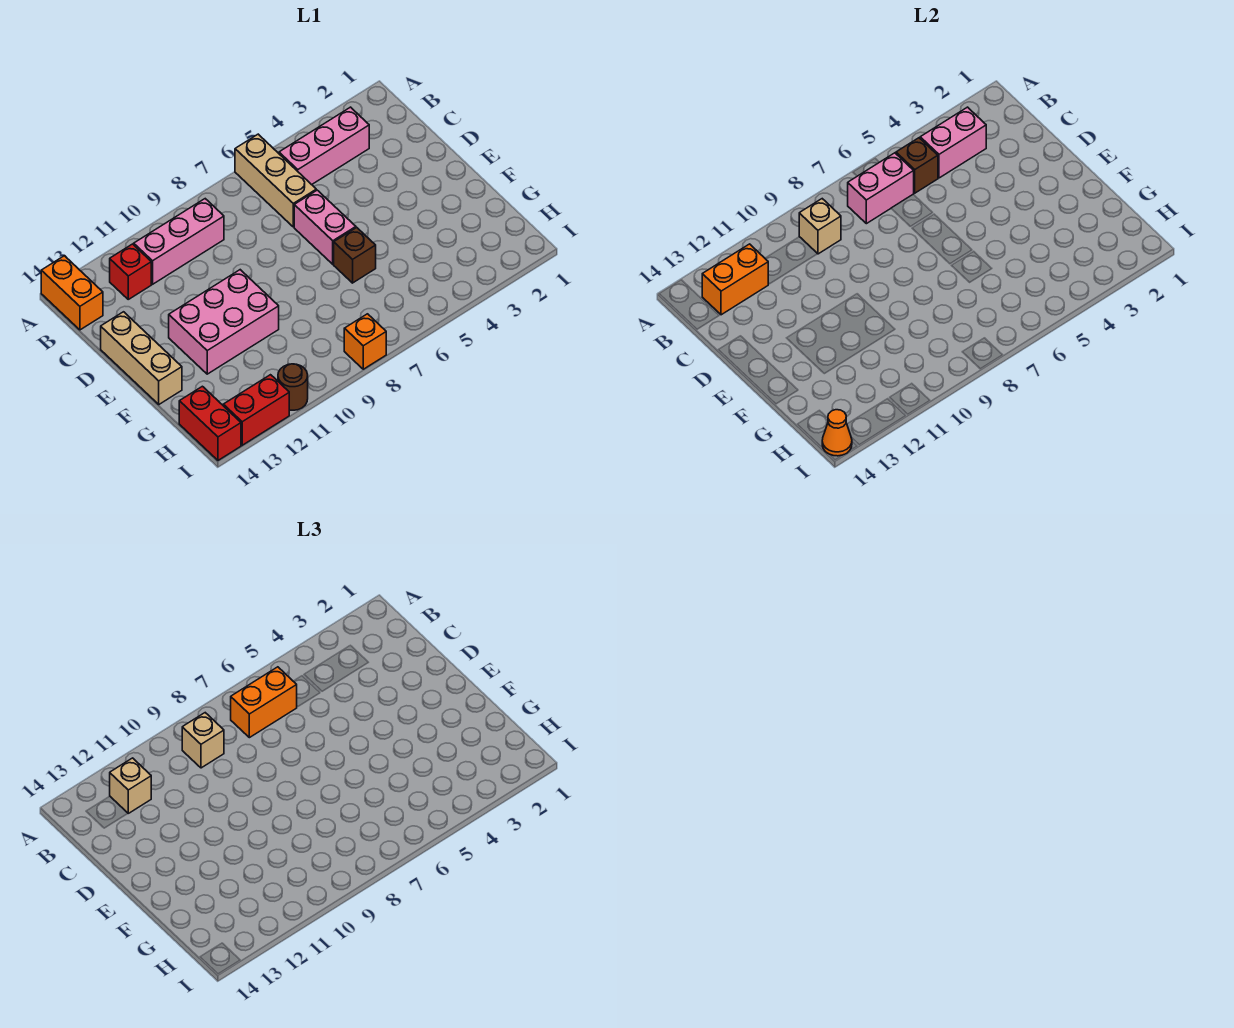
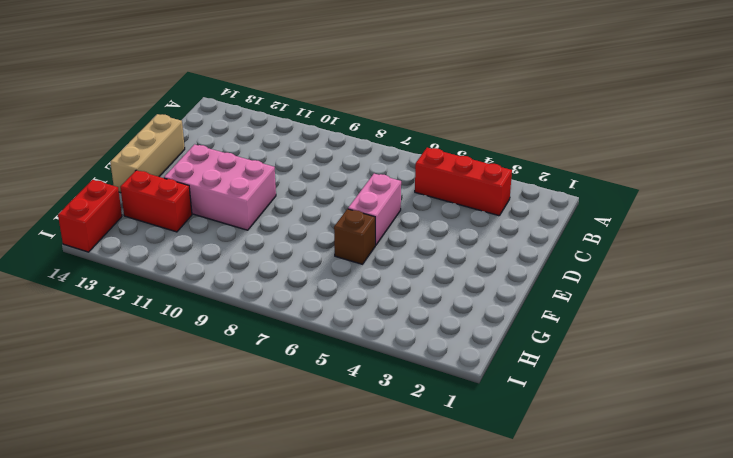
red brick B3:B5 level 1 -> pink brick B3:B5 level 1
red brick G12:G13 level 1 -> red brick I12:I13 level 1
none -> tan brick A6:C6 level 1
none -> orange brick A14:B14 level 1
none -> pink brick B9:B11 level 1

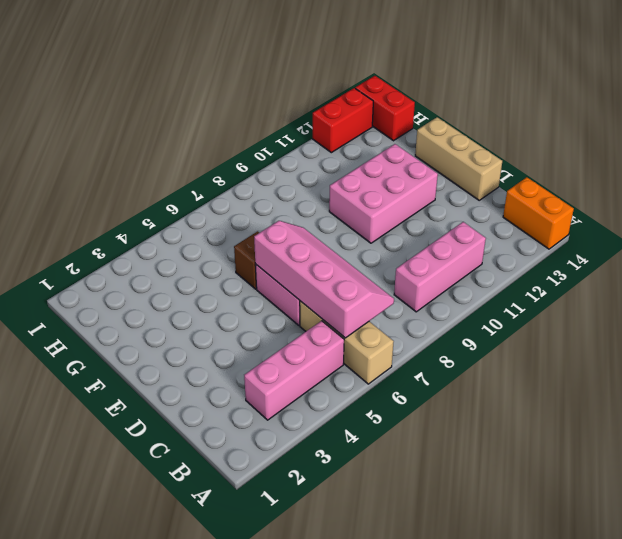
pink slope B6:E7 level 2 top 6 -> pink brick B6:B7 level 2
none -> red brick B12 level 1
none -> orange brick I8 level 1
none -> brown round brick I11 level 1

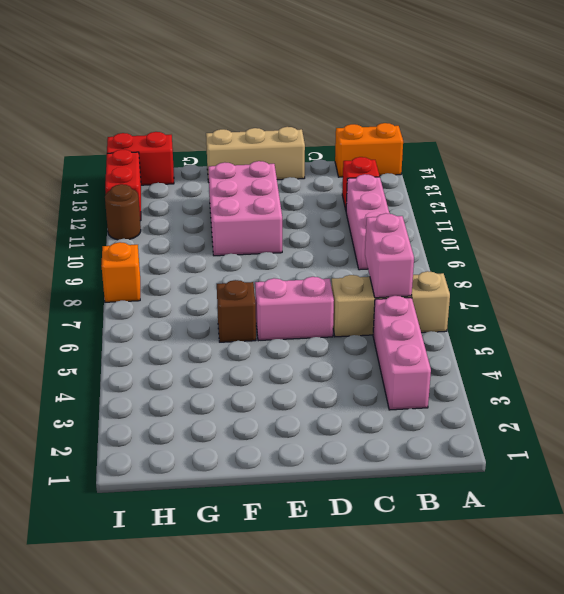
none -> pink brick B3:B4 level 2
none -> brown brick B5 level 2
none -> tan brick B9 level 2

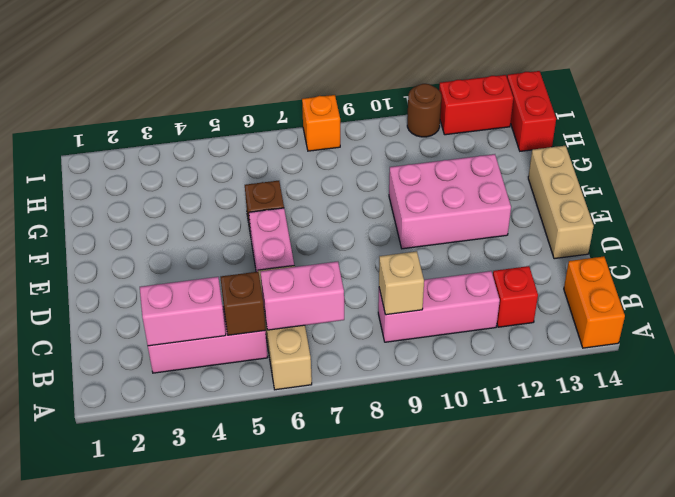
none -> orange brick B12:B13 level 2
none -> orange cone I14 level 2
none -> orange brick B6:B7 level 3

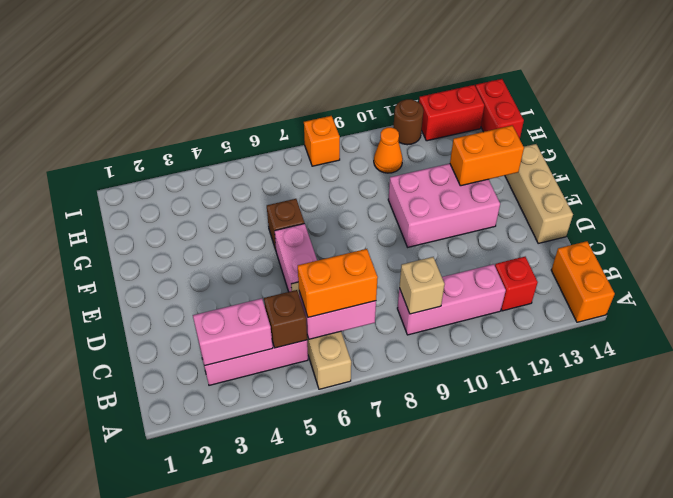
orange brick F12:F13 level 2 -> orange brick B12:B13 level 2
orange cone H10 level 1 -> orange cone I14 level 2
none -> tan brick B9 level 3
none -> tan brick B12 level 3

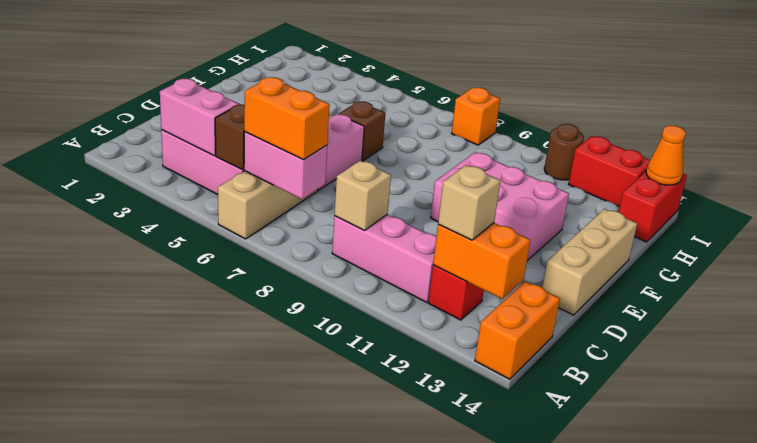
none -> tan brick B9 level 3

